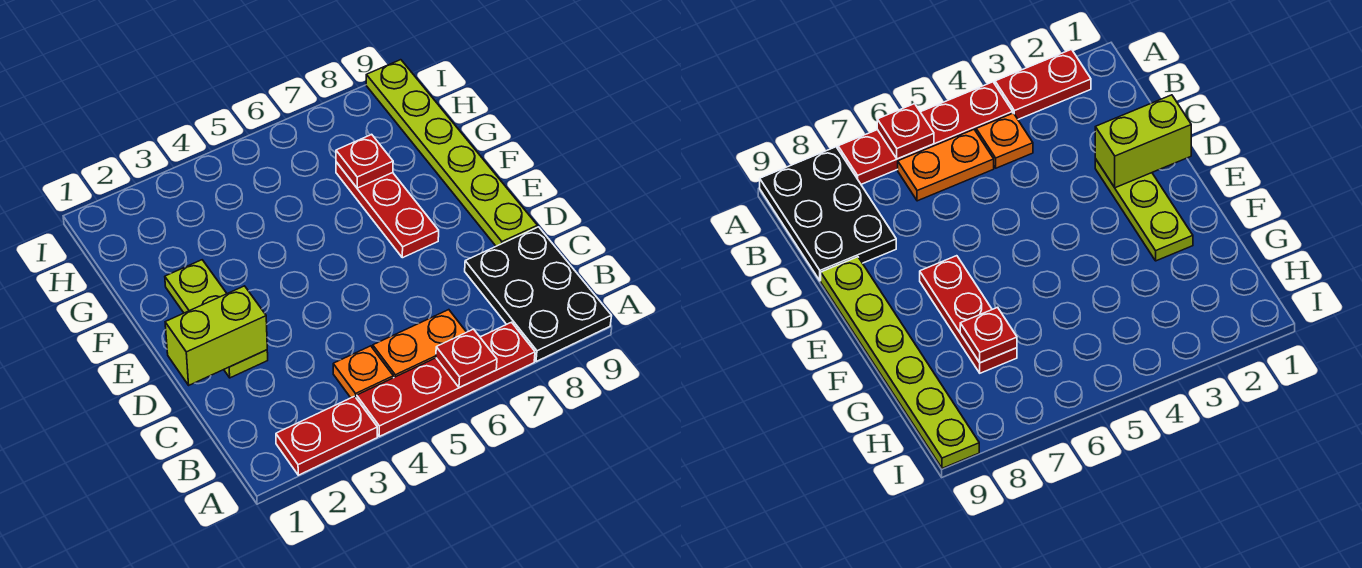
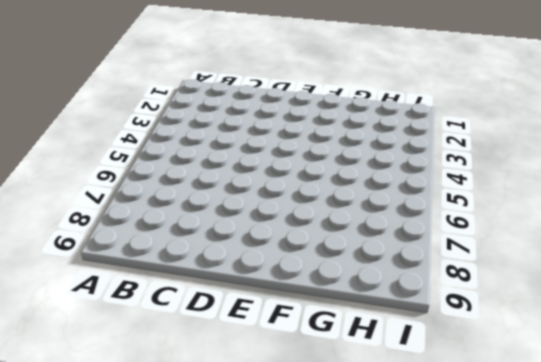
none -> red plate A2:A3 level 1
none -> red plate A4:A7 level 1

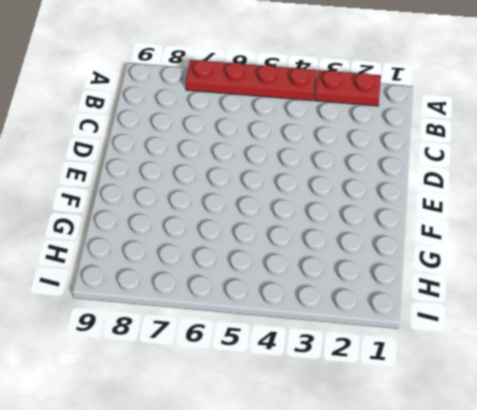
none -> black plate A8:C9 level 1
none -> orange plate B4 level 1

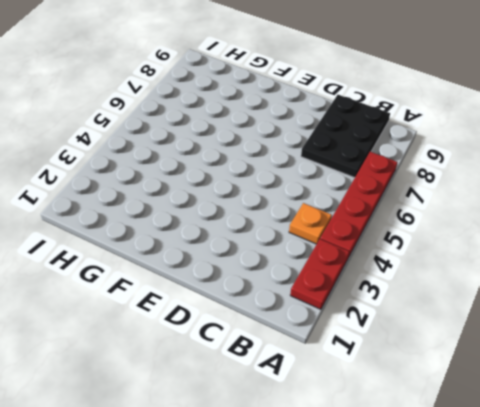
black plate B7:C9 level 1 -> black plate A8:C9 level 1
none -> orange plate B5:B6 level 1
none -> lime plate D2:F2 level 1

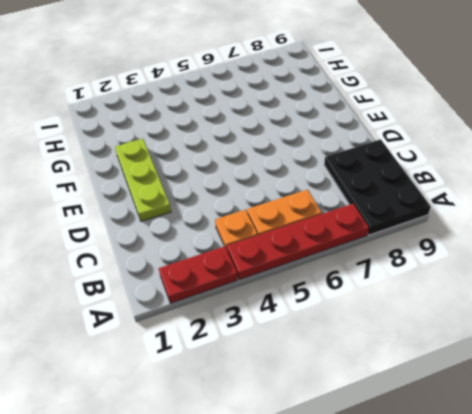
none -> lime plate D9:I9 level 1
none -> red plate E7:G7 level 1

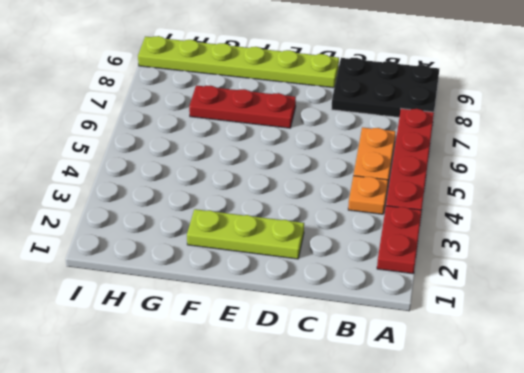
none -> red plate A6 level 2
none -> lime brick D1:D2 level 2

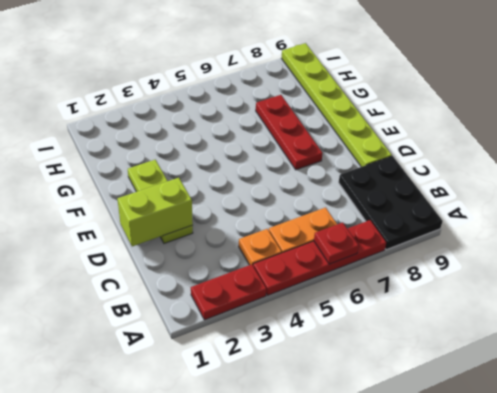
none -> red plate G7 level 2

